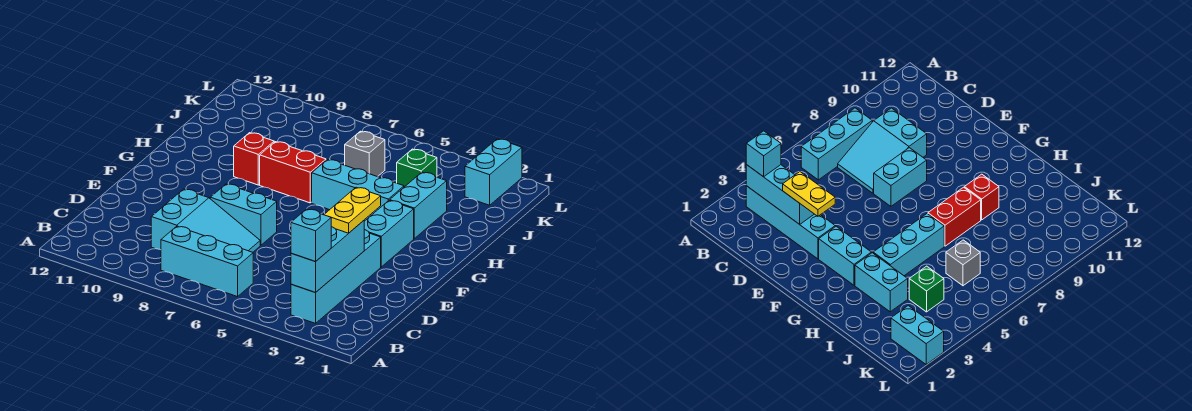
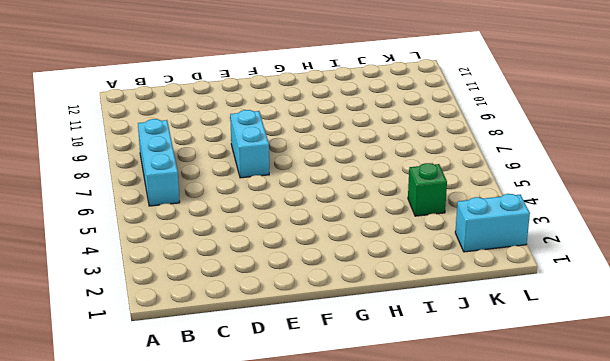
none -> cyan brick B3:E3 level 1
none -> cyan slope C7:D9 level 1 top 9
none -> cyan brick F3:G3 level 1

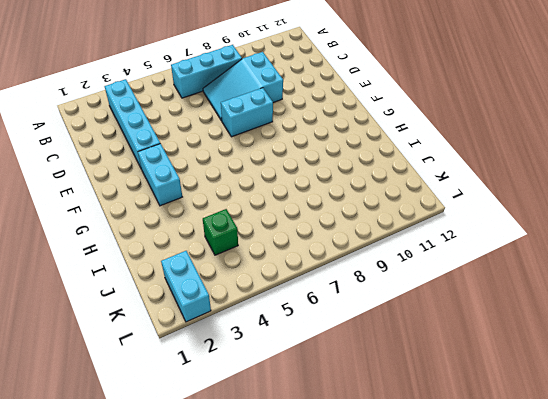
none -> cyan brick H3:I3 level 1
none -> cyan brick H4:H6 level 1
none -> red brick H7:H8 level 1

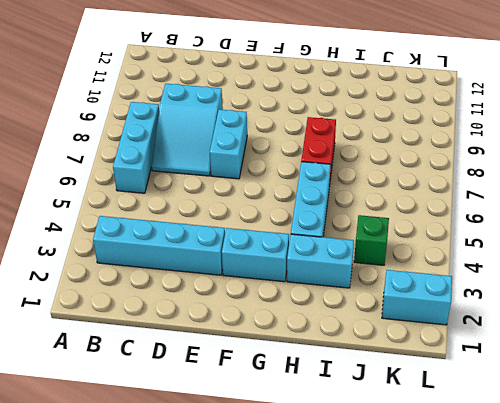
none -> red brick H9 level 1
none -> grey brick J6 level 1
none -> cyan brick B3:D3 level 2

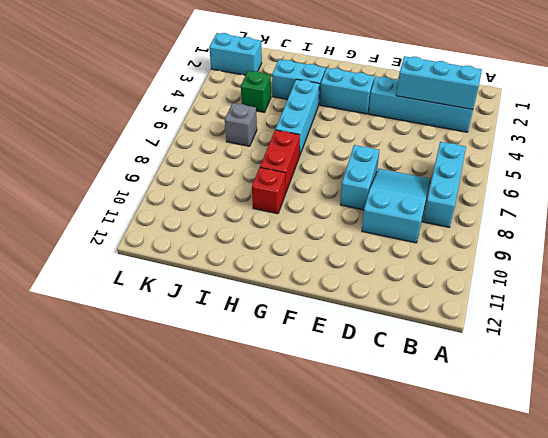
none -> cyan brick B3 level 3
none -> yellow plate D3:E3 level 3

